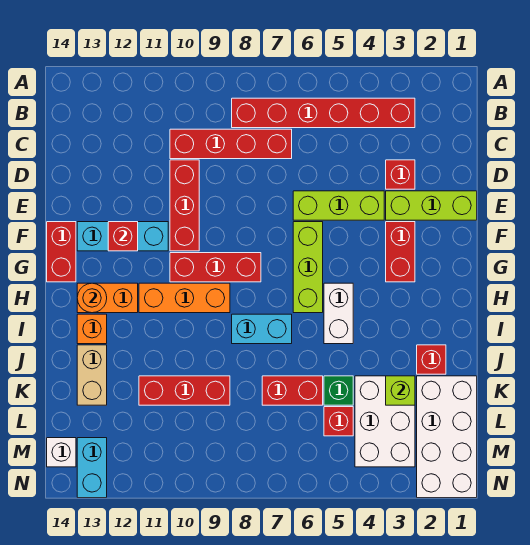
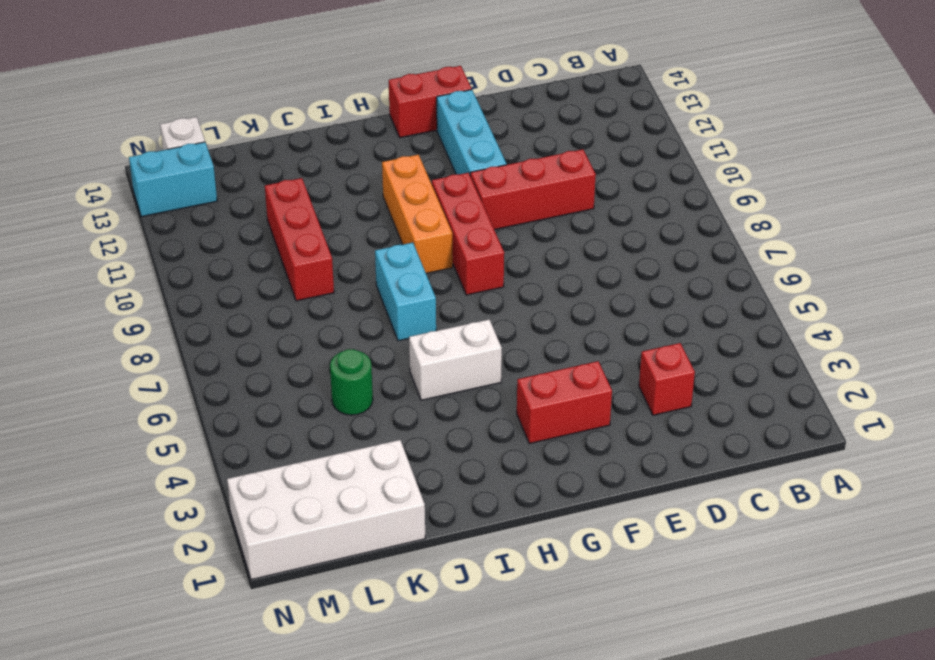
green round brick K5 level 1 -> green brick K5 level 1
none -> red brick B3:B8 level 1
none -> red brick C7:C10 level 1
none -> lime brick E1:E3 level 1

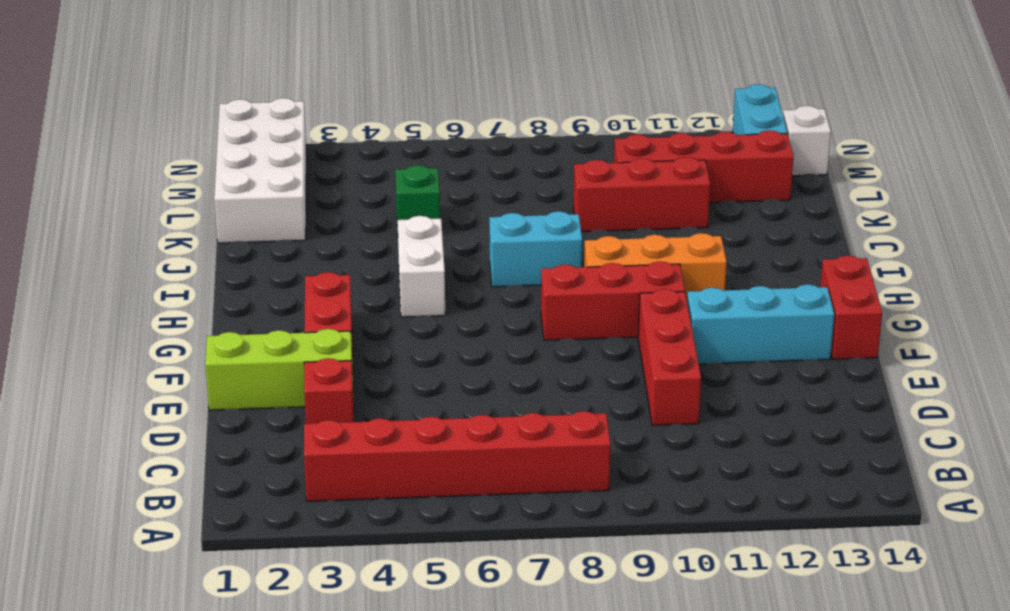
red brick L10:L13 level 1 -> red brick C7:C10 level 1
none -> lime brick E4:E6 level 1
none -> lime brick F6:H6 level 1
none -> orange brick H12:H13 level 1

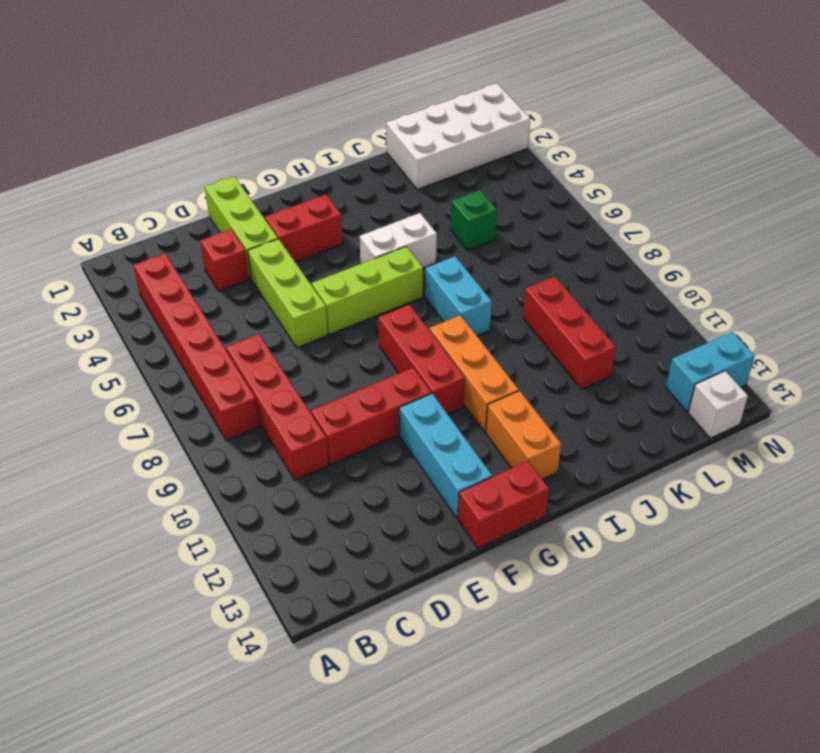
none -> orange brick I13 level 1
none -> red brick J2 level 1
none -> tan brick J13:K13 level 1

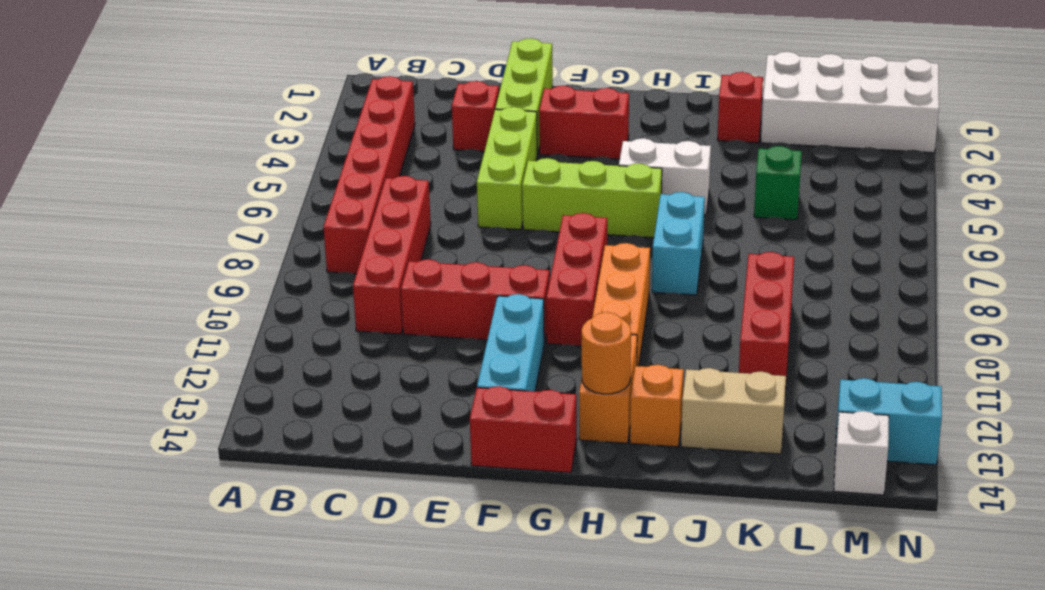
none -> white brick K3:M4 level 1
none -> red brick K6:K7 level 1
none -> red brick L5 level 1

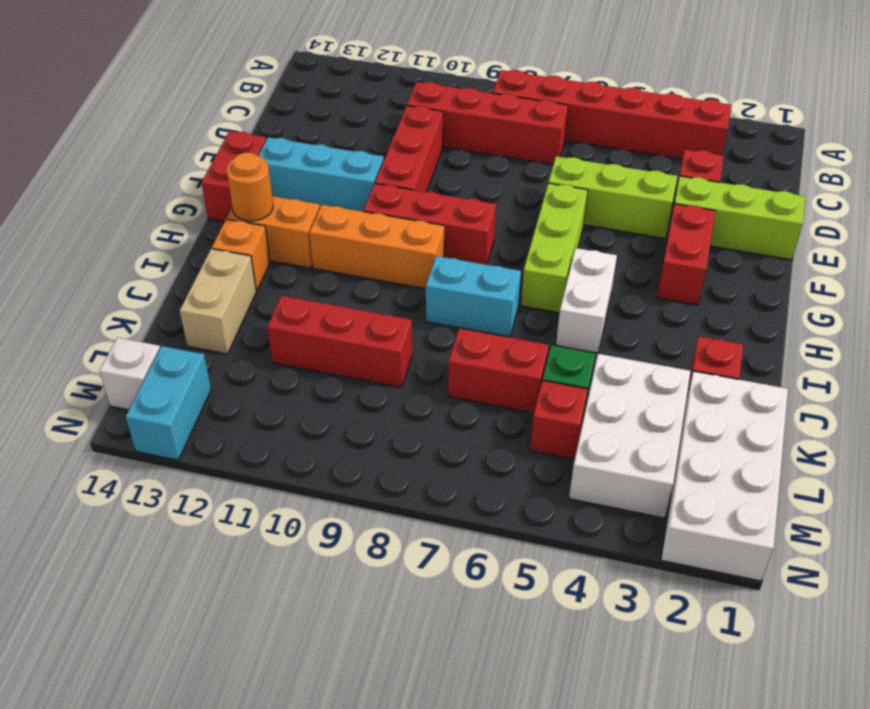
none -> red brick F12 level 2
none -> lime brick K3 level 2

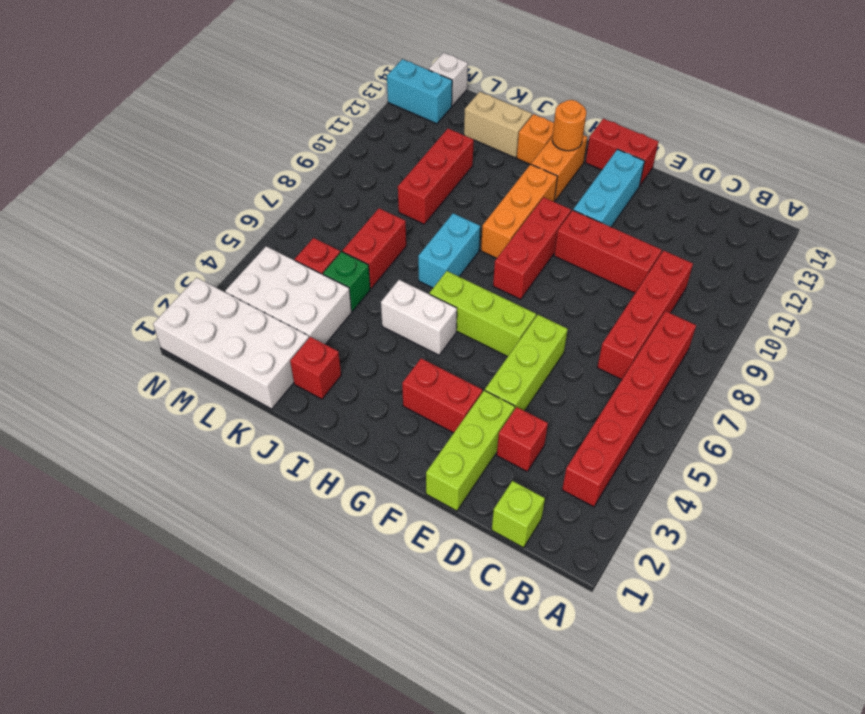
lime brick C1 level 1 -> lime brick K3 level 2
none -> red brick F12 level 2

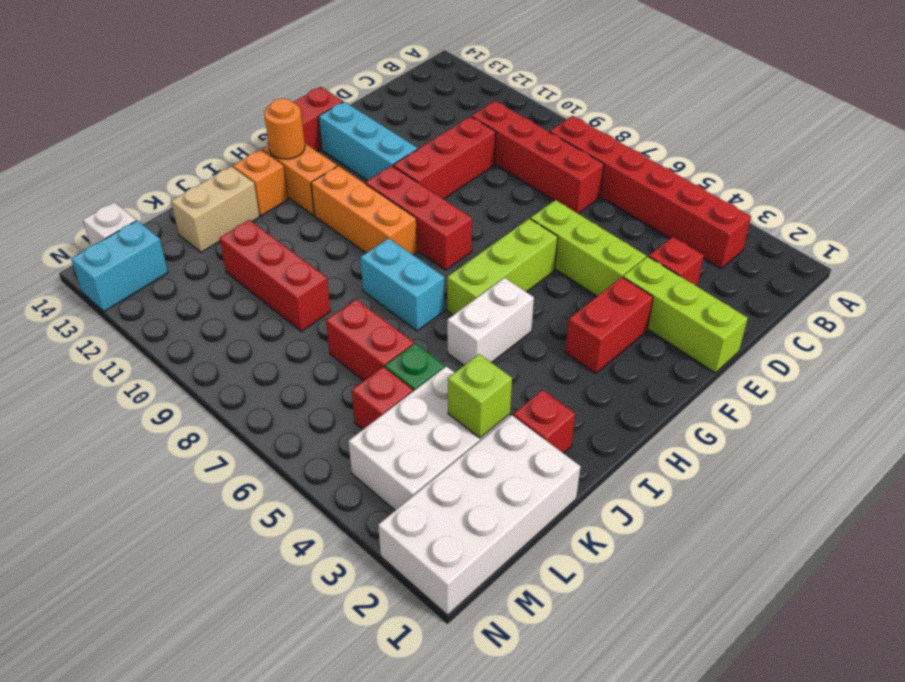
none -> red brick F12 level 2

